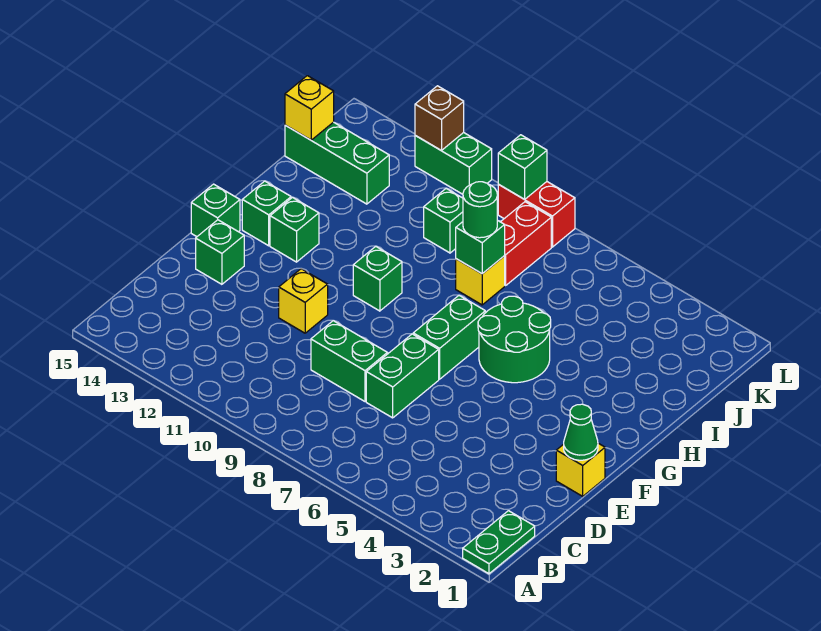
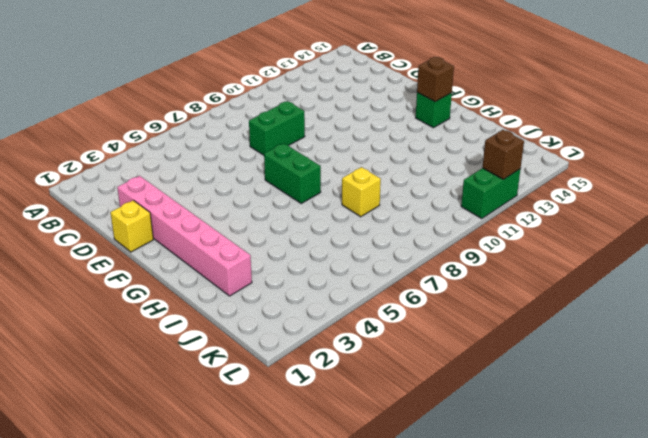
pink brick D2:I2 level 1 -> none
brown brick G14 level 2 -> none
none -> green plate A1:B1 level 1
none -> green brick D7:E7 level 1
none -> yellow brick E11 level 1

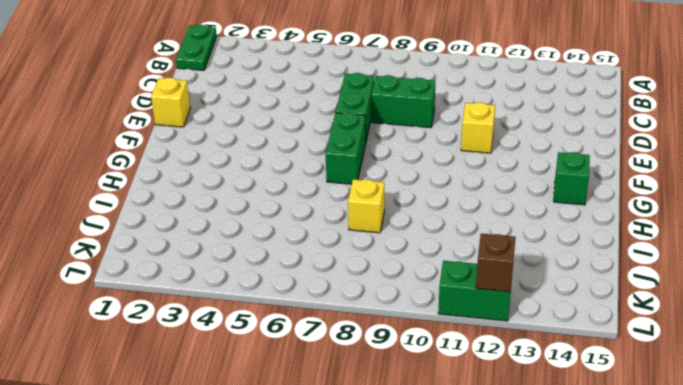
none -> green brick E14 level 1
none -> green brick F15 level 1
none -> green round brick G5:H6 level 1

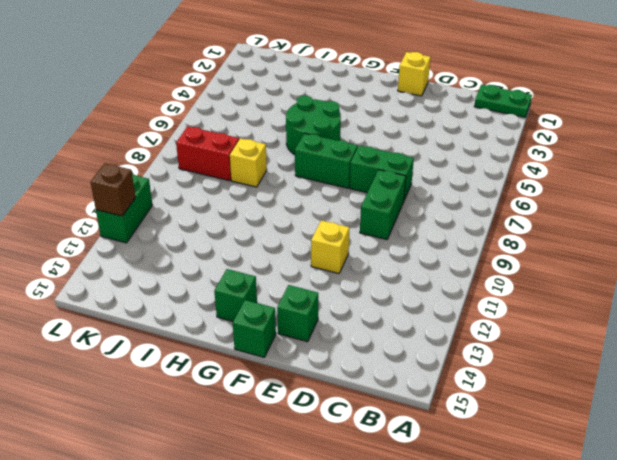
none -> green brick G10 level 1
none -> green brick G13 level 1
none -> green brick J10 level 1

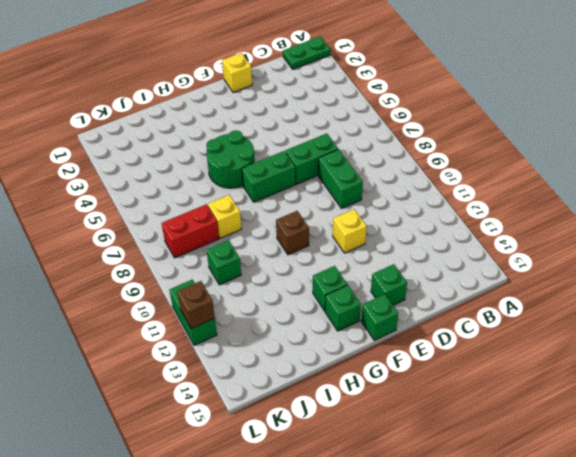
brown brick G10 level 1 -> green brick G10 level 1
none -> green brick J13:J15 level 1
none -> red brick L8:L9 level 1
none -> green cone E1 level 2

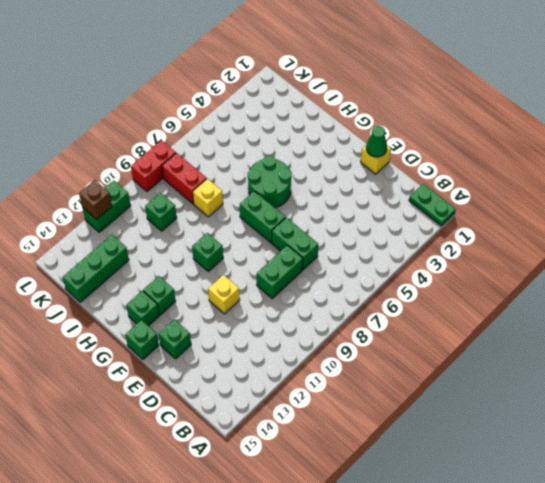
none -> green brick I8 level 2
none -> yellow brick J15 level 2
none -> green brick L9 level 2

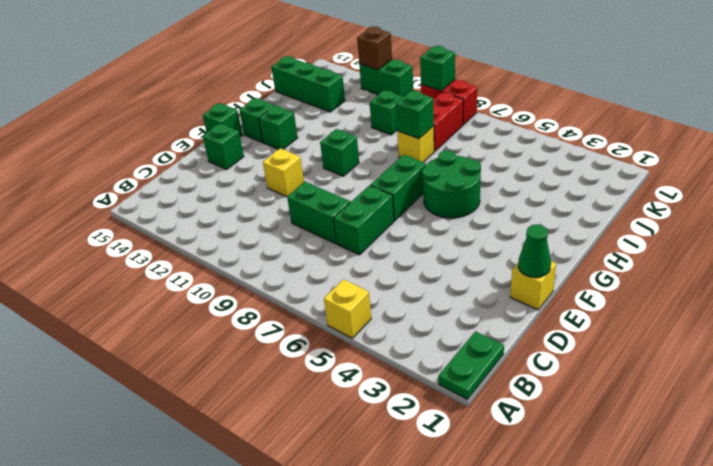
yellow brick A5 level 1 -> yellow brick J15 level 2
none -> green round brick I8 level 3

